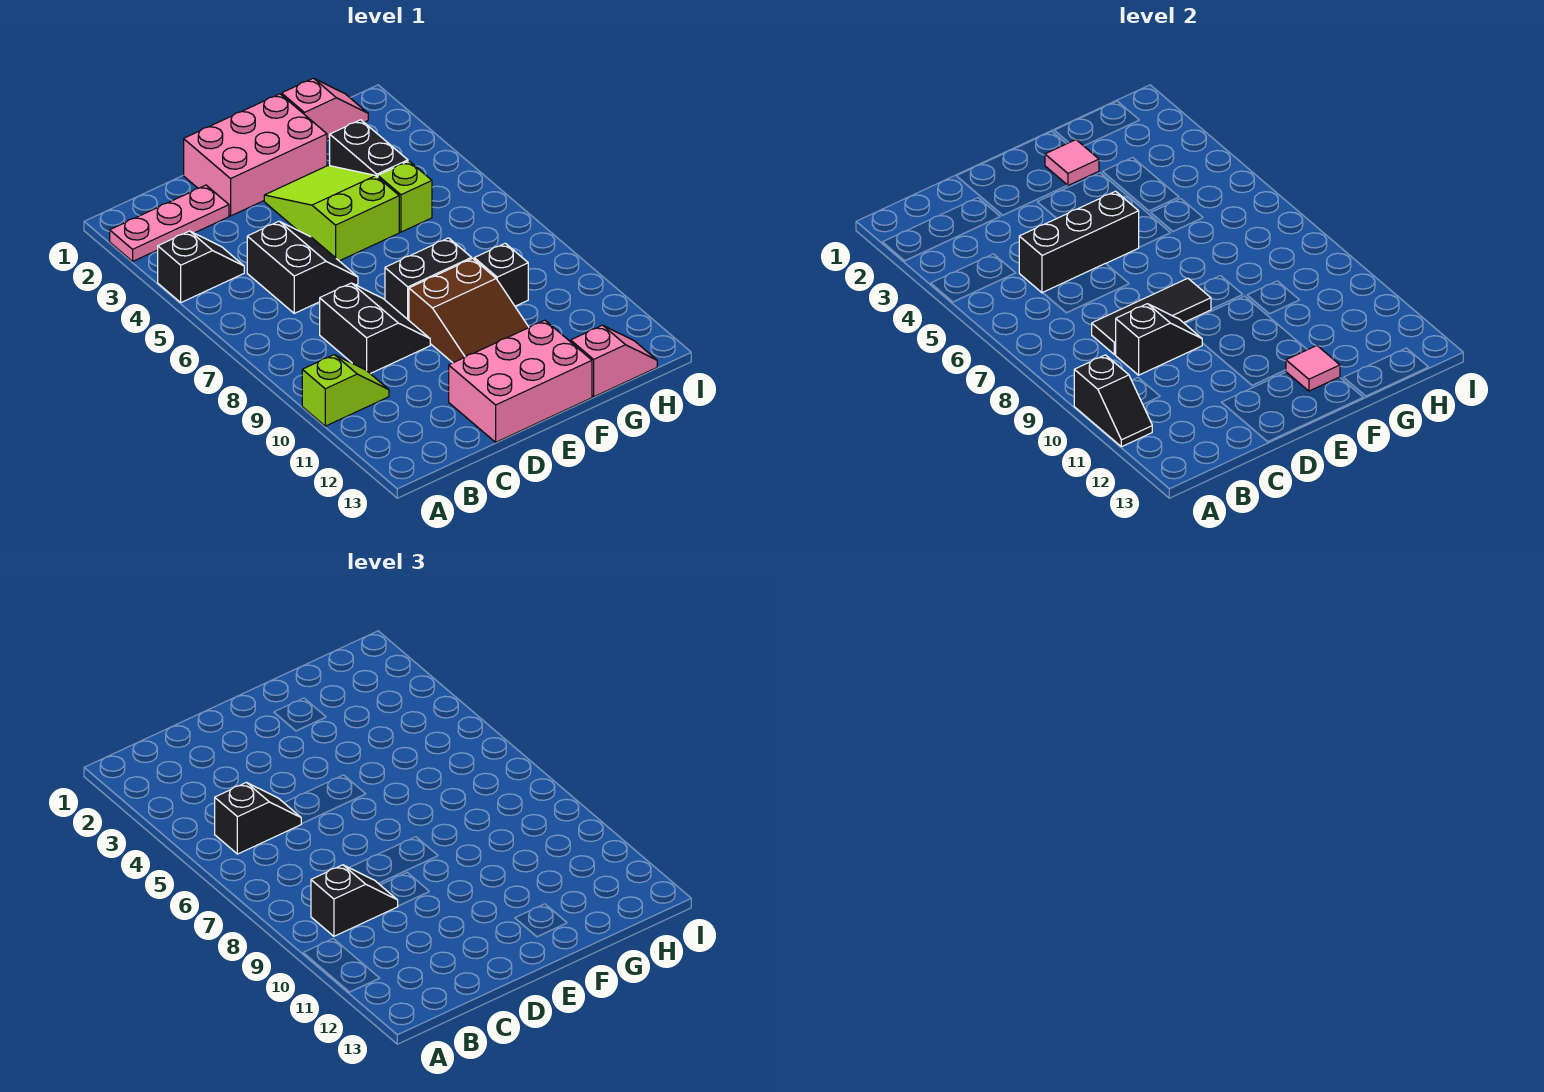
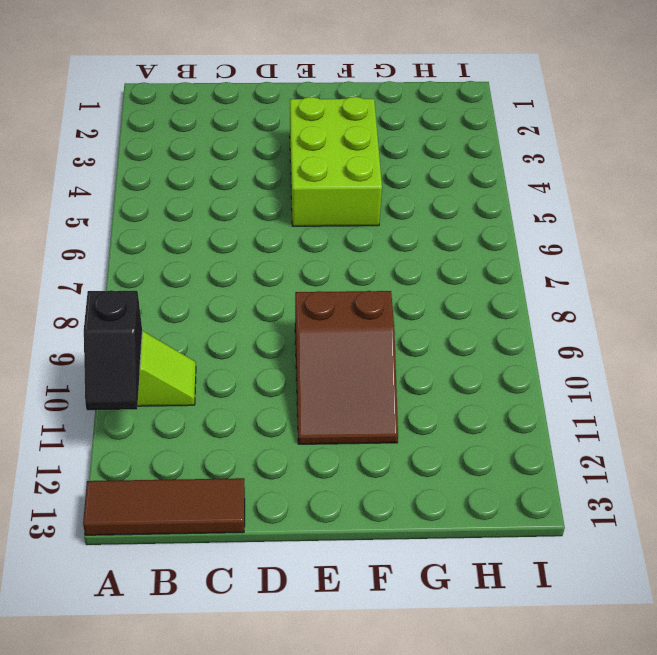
brown tile A13:C13 level 1 -> none
lime brick E3:F5 level 1 -> lime slope E3:F5 level 1 top 5
none -> pink plate A2:C2 level 1
none -> black slope A4:B4 level 1 top A
none -> black slope C5:D6 level 1 top C

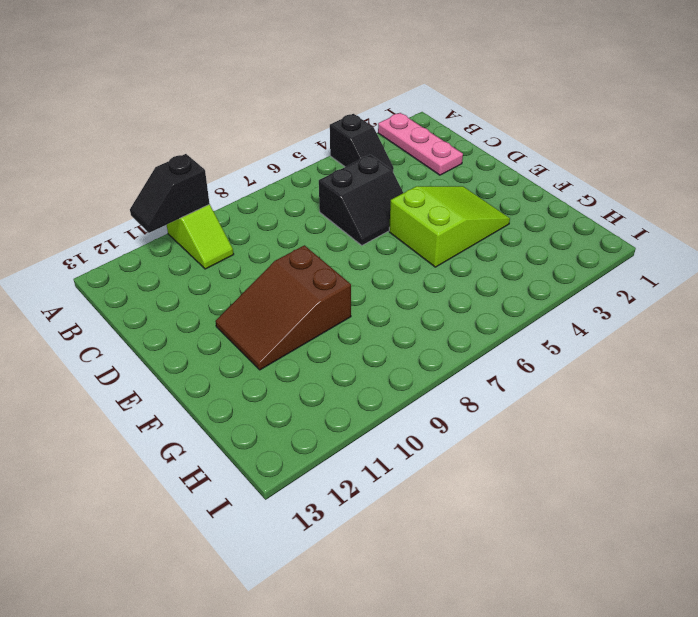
none -> black slope C8:D9 level 1 top C
none -> pink brick D1:F2 level 1
none -> pink brick D12:F13 level 1

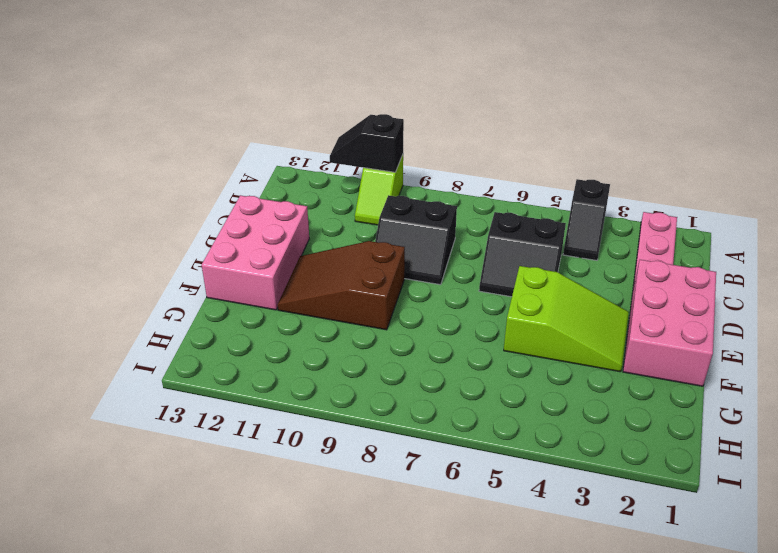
none -> black brick E8:F8 level 1
none -> pink slope G1:H1 level 1 top G
none -> black brick G3:G4 level 1

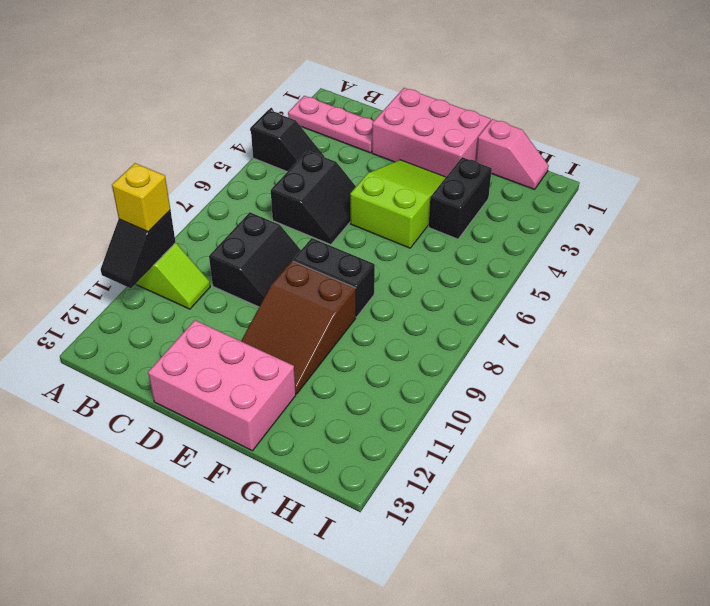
yellow brick A10 level 3 -> none
none -> lime brick G5 level 1
none -> black brick G9 level 1
none -> pink slope G13:H13 level 1 top G

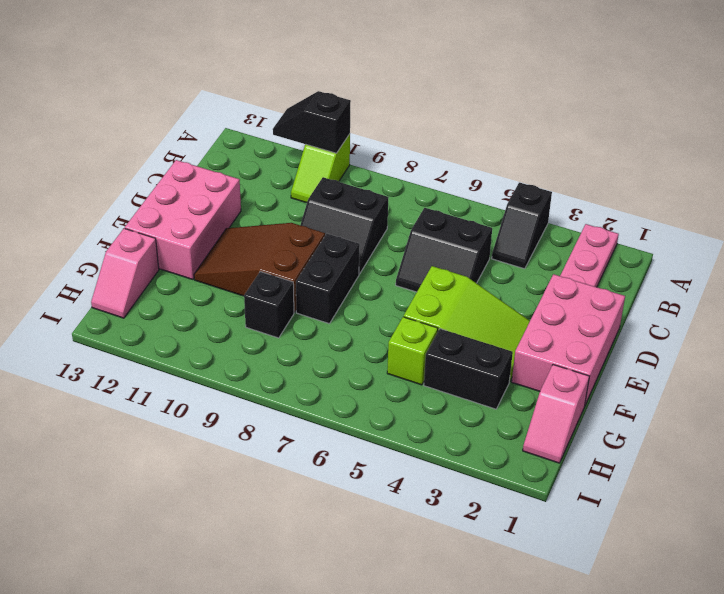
none -> black brick C5:E5 level 2
none -> black tile C8:E8 level 2
none -> black slope C9:D9 level 2 top C

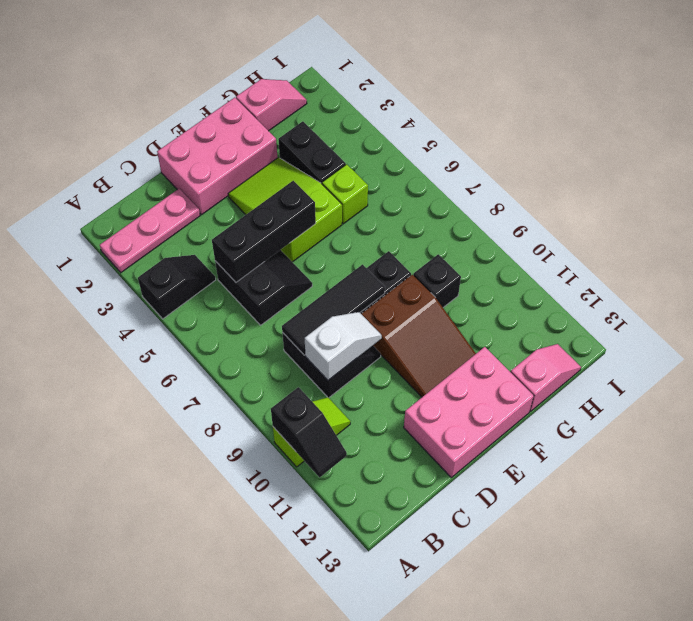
white slope C9:D9 level 2 top C -> black slope C9:D9 level 2 top C
none -> pink tile F2 level 2
none -> pink tile F12 level 2
none -> black slope B5:C5 level 3 top B

